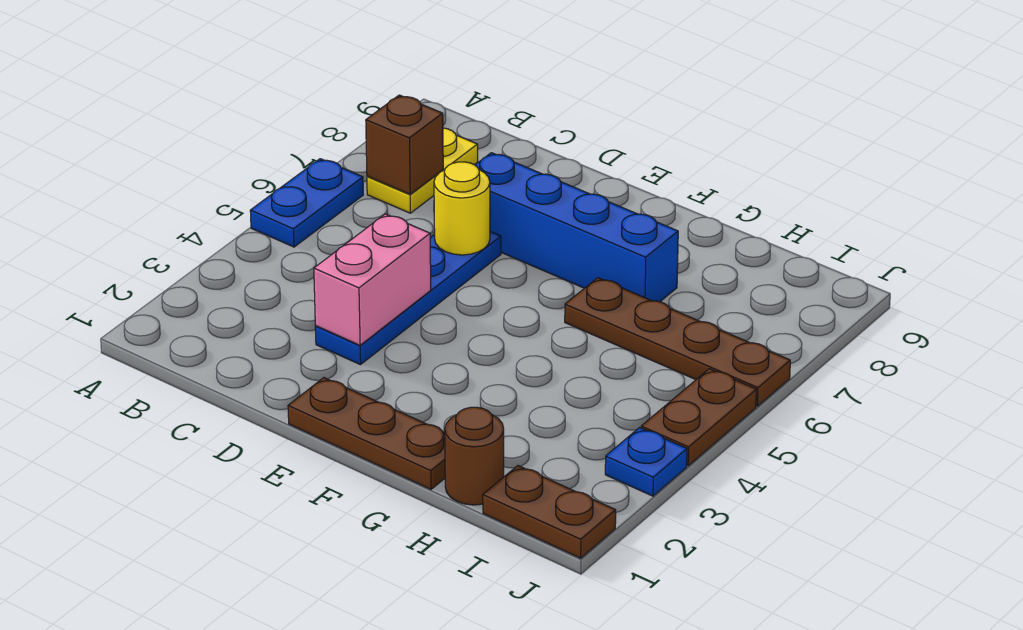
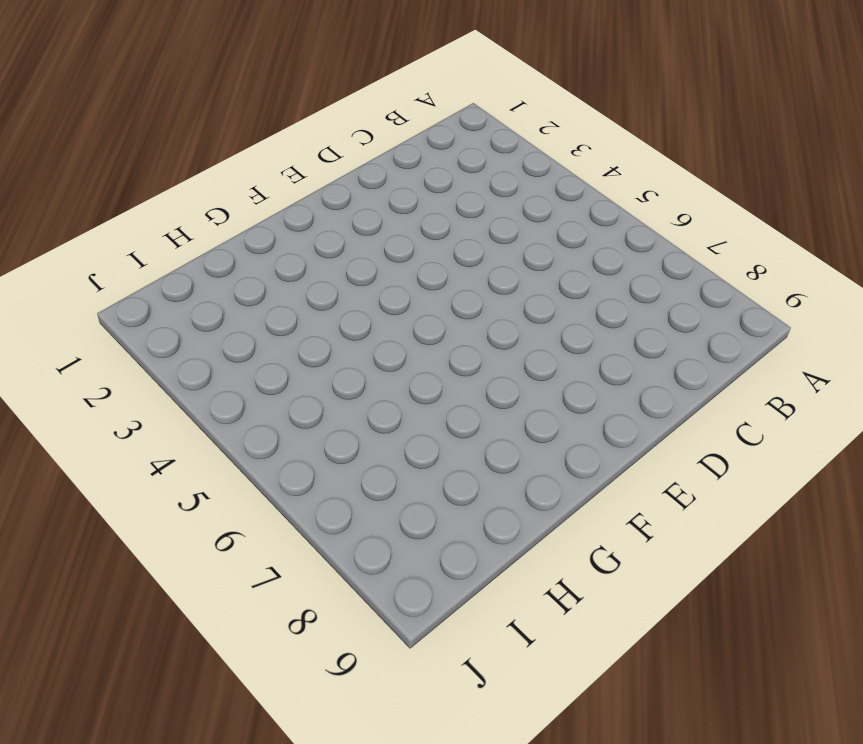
none -> blue plate A5:A6 level 1
none -> yellow plate B7:B8 level 1
none -> blue plate D3:D6 level 1

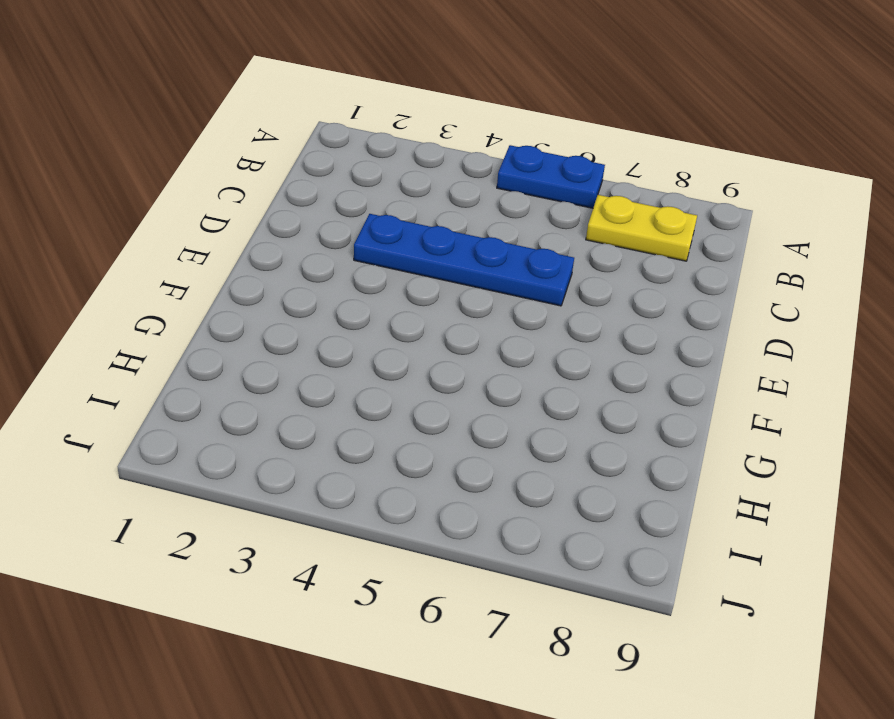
none -> blue brick D7:G7 level 1
none -> brown plate E1:G1 level 1
none -> brown plate G6:J6 level 1

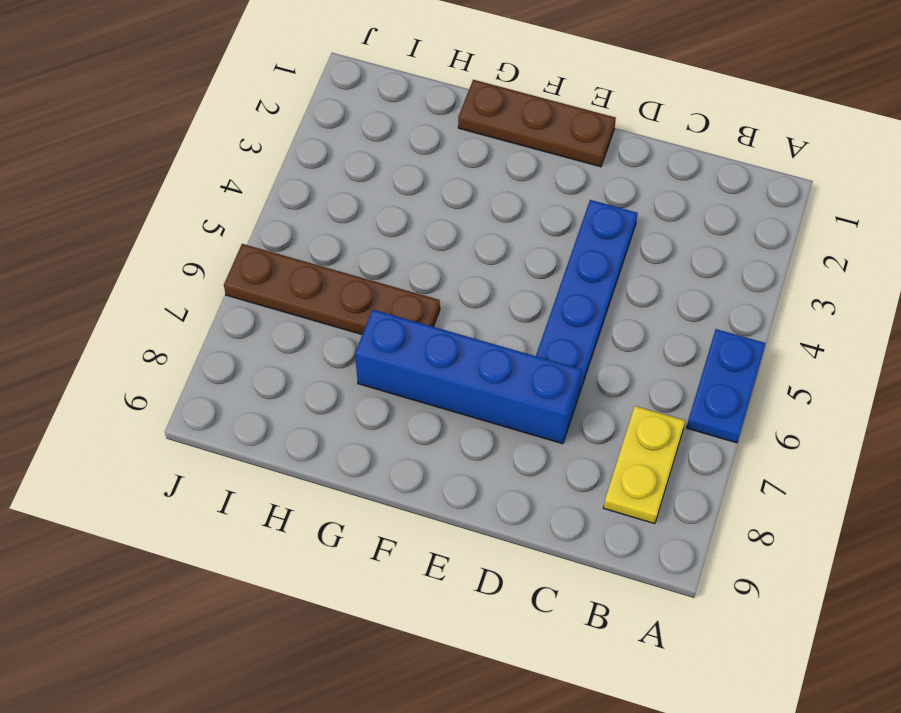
none -> brown round brick H1 level 1
none -> brown plate I1:J1 level 1
none -> blue plate J3 level 1

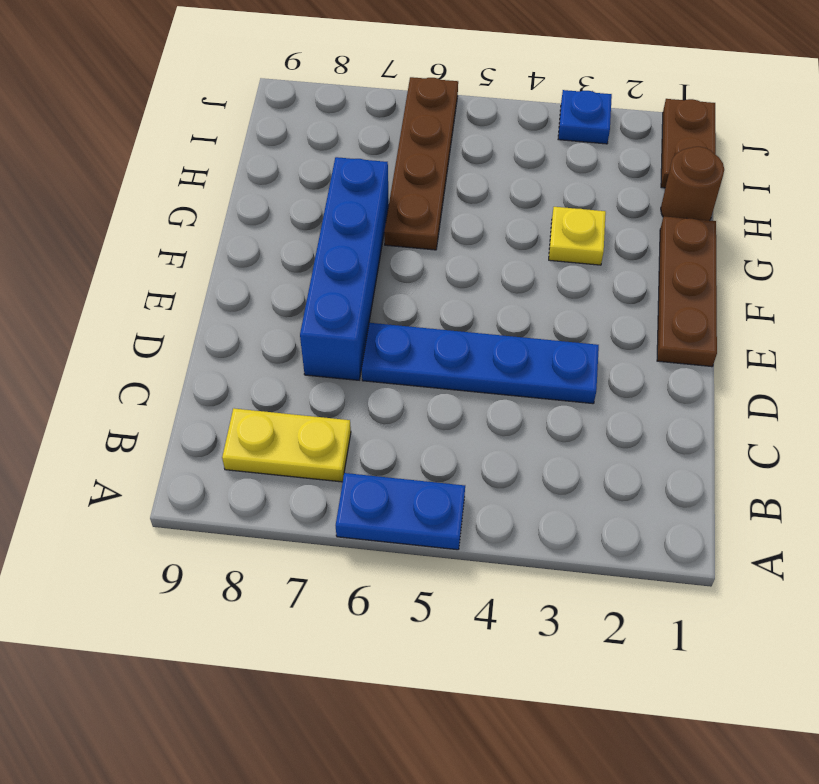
yellow plate G3 level 1 -> none
none -> brown plate J4:J5 level 1
none -> brown brick B7 level 2
none -> pink brick D3:D4 level 2

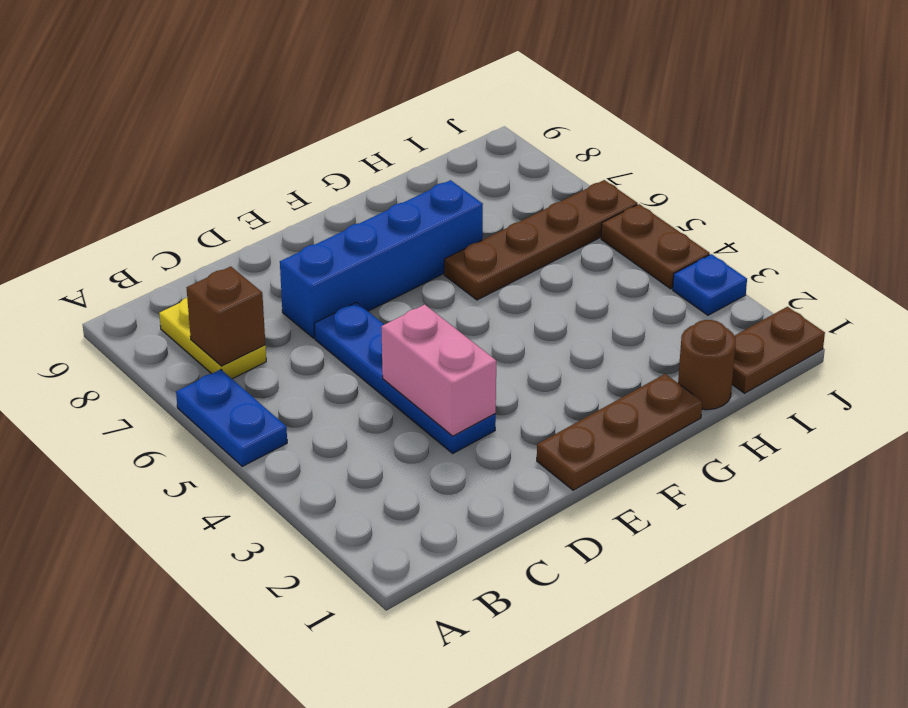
none -> yellow round brick D6 level 2

